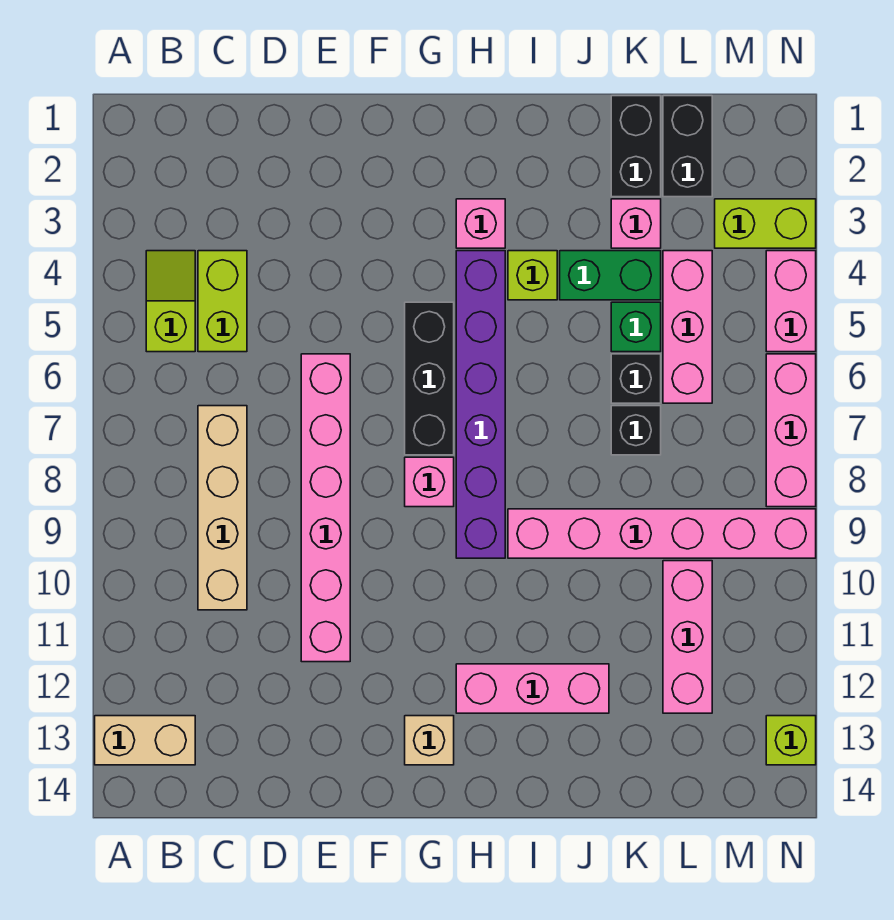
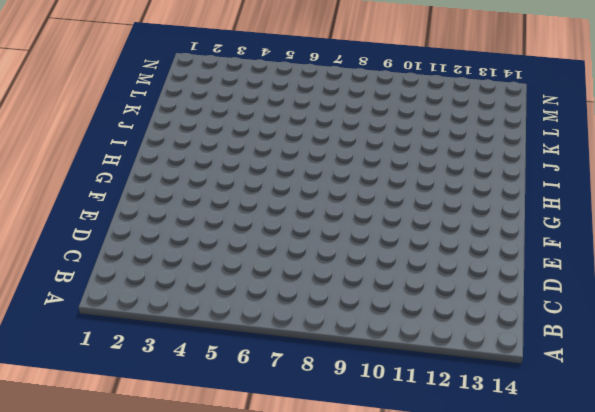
none -> tan brick A13:B13 level 1
none -> lime slope B4:B5 level 1 top 5
none -> lime brick C4:C5 level 1

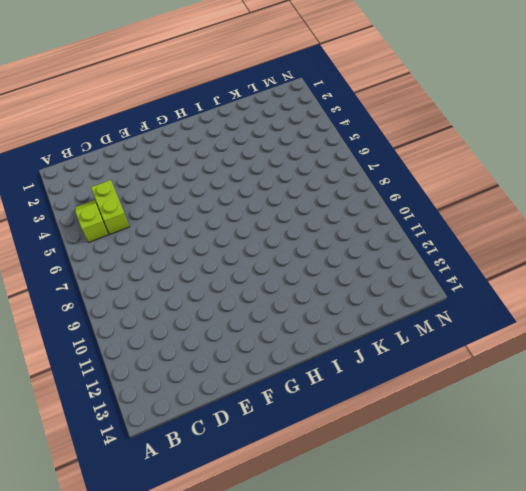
none -> tan brick A13:B13 level 1
none -> tan brick C7:C10 level 1
none -> pink brick E6:E11 level 1

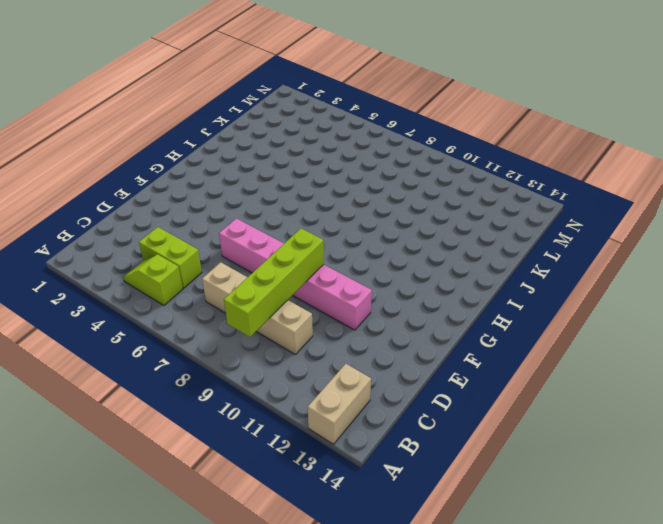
lime brick B9:E9 level 2 -> none
none -> black brick G5:G7 level 1
none -> pink brick G8 level 1
none -> tan brick G13 level 1

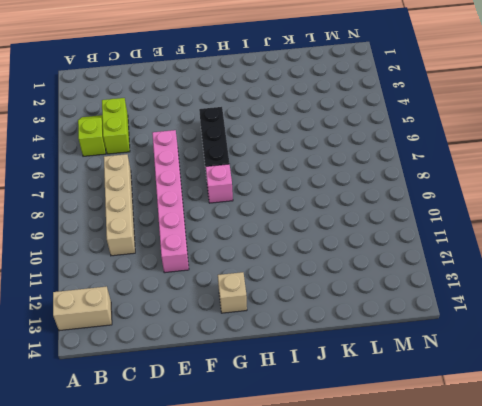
none -> pink brick H3 level 1
none -> purple brick H4:H9 level 1
none -> pink brick H12:J12 level 1

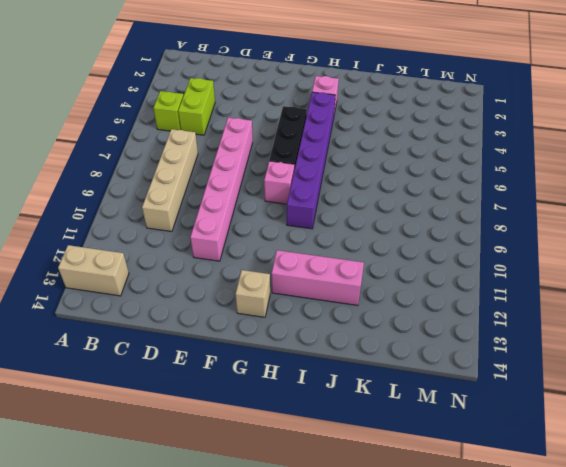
none -> lime brick I4 level 1
none -> pink brick I9:N9 level 1
none -> green brick J4:K4 level 1

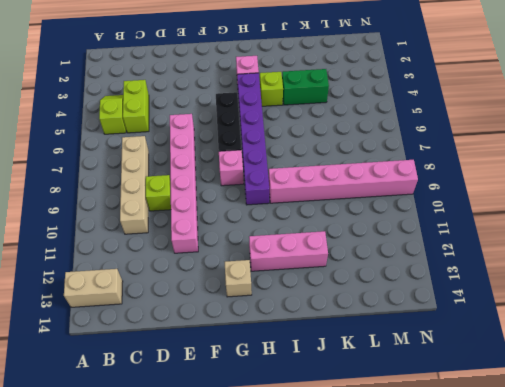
lime brick D9 level 1 -> lime brick N13 level 1
none -> black brick K1:K2 level 1
none -> pink brick K3 level 1
none -> green brick K5 level 1

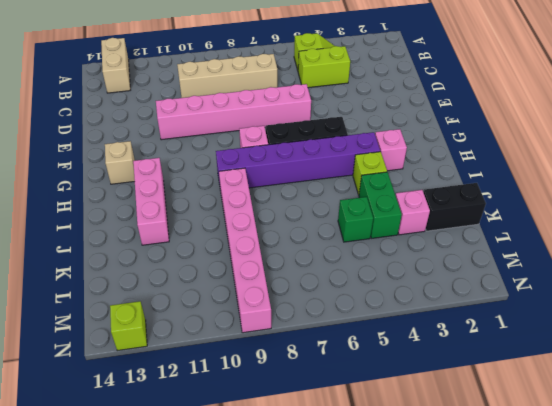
none -> black brick K6 level 1
none -> black brick K7 level 1
none -> black brick L1:L2 level 1

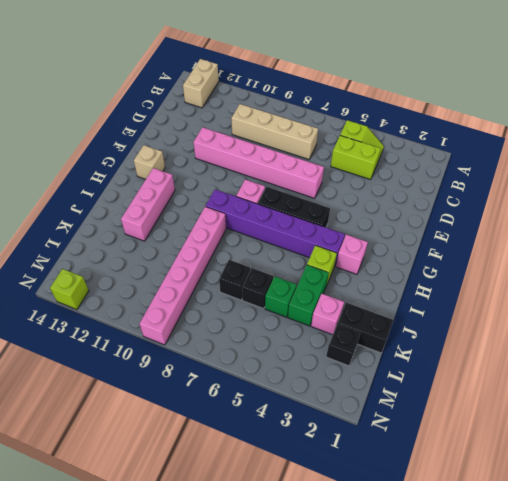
black brick L2 level 1 -> black brick L1:L2 level 1
none -> pink brick L4:L6 level 1
none -> pink brick L10:L12 level 1
none -> lime brick M3:N3 level 1

